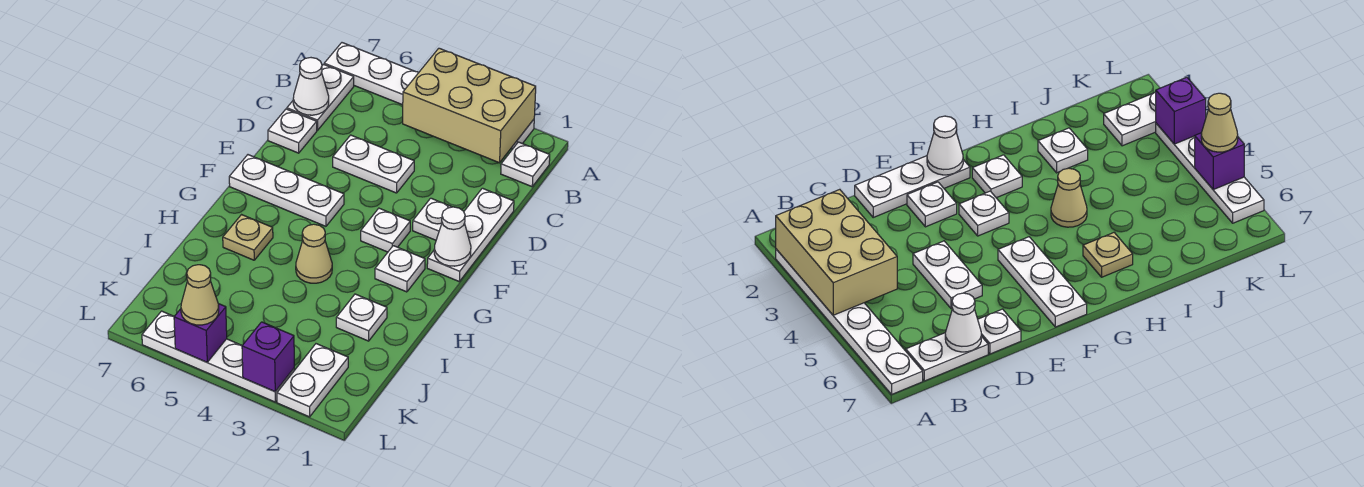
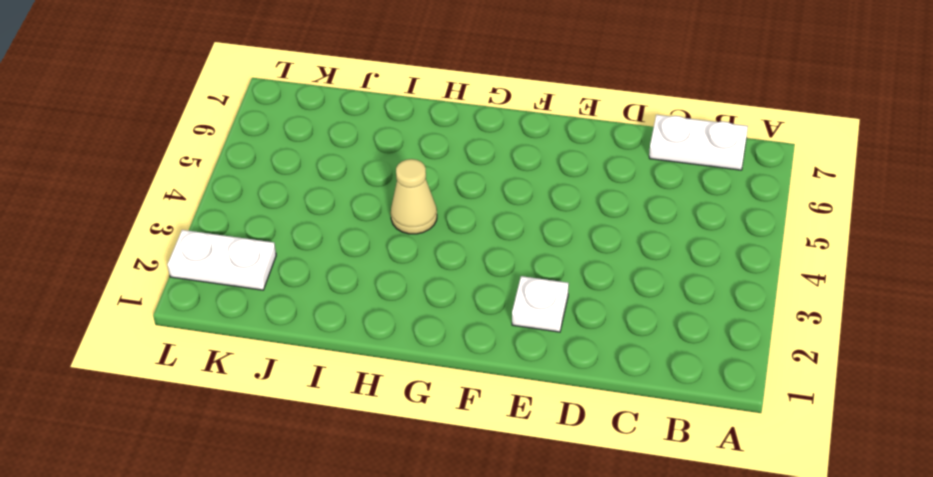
none -> white plate A2:A7 level 1
none -> white plate B1 level 1
none -> white plate D1:F1 level 1

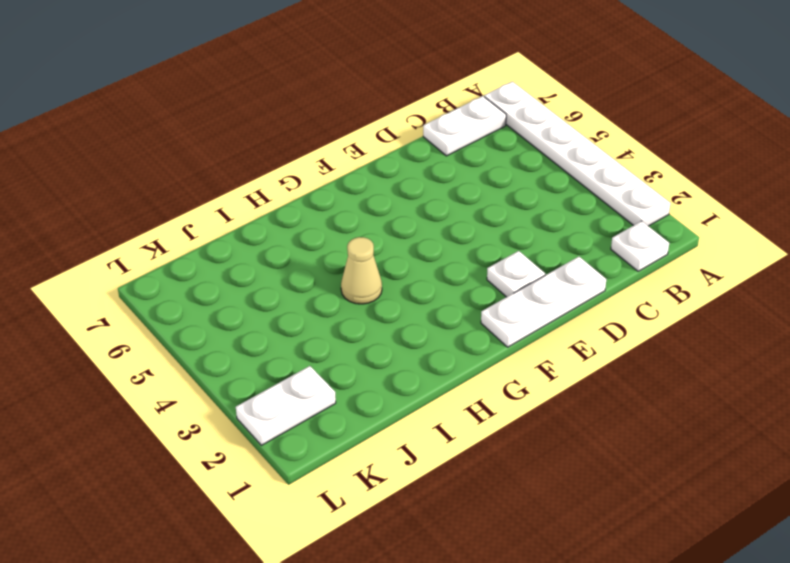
none -> white plate D4:D5 level 1
none -> white plate D7 level 1
none -> white plate F3 level 1

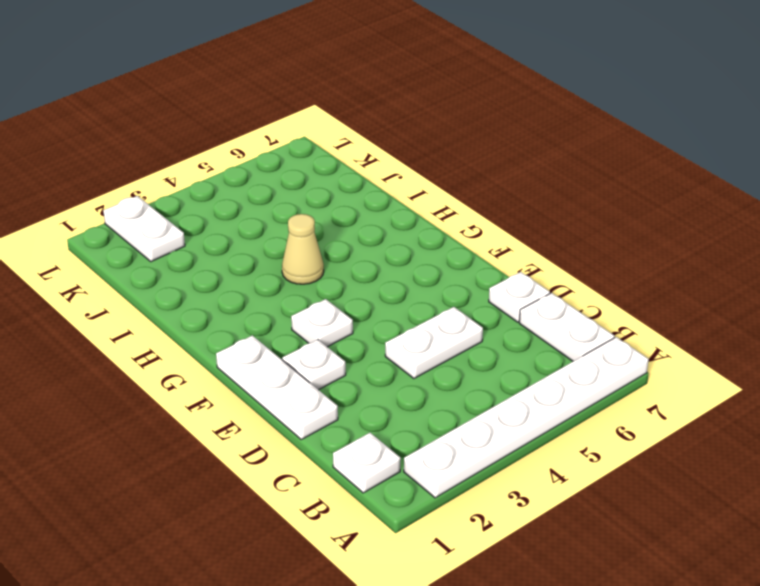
none -> white plate F5:F7 level 1
none -> white plate G2 level 1
none -> tan plate H6 level 1

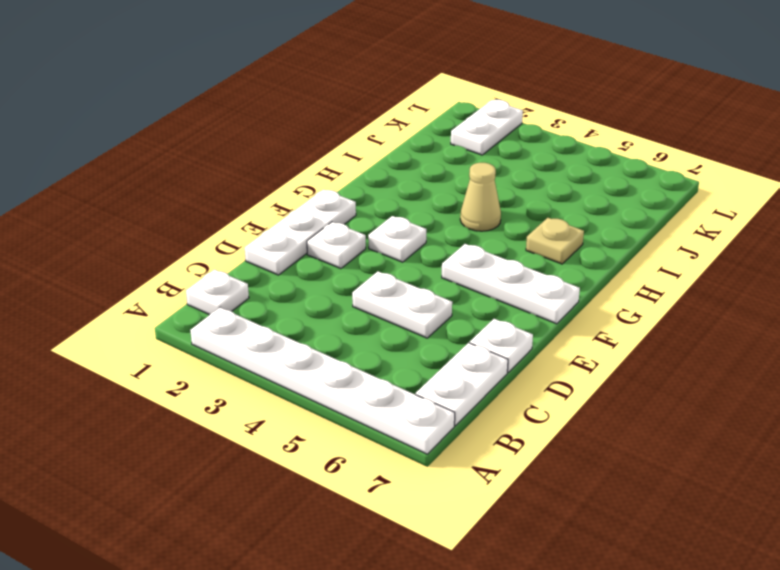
none -> white plate G2 level 1
none -> white plate I2 level 1
none -> white plate L3:L6 level 1

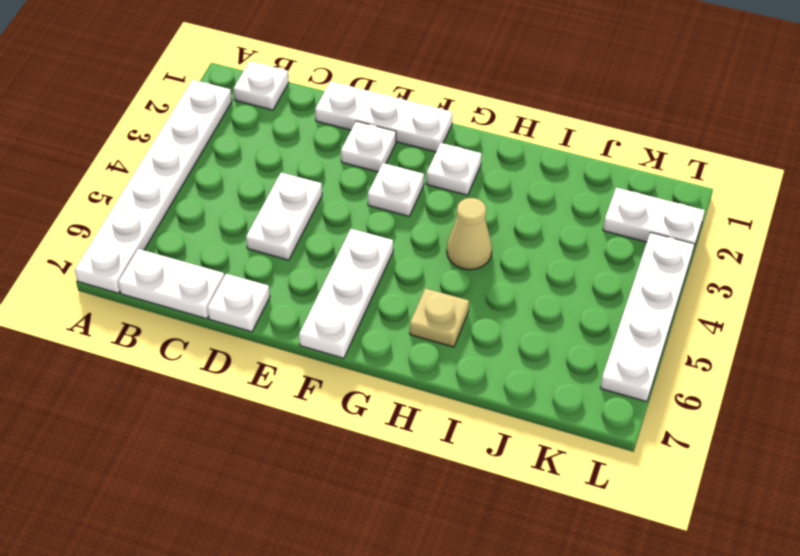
none -> white plate I2 level 1
none -> tan brick A2:B4 level 2
none -> white cone C7 level 2

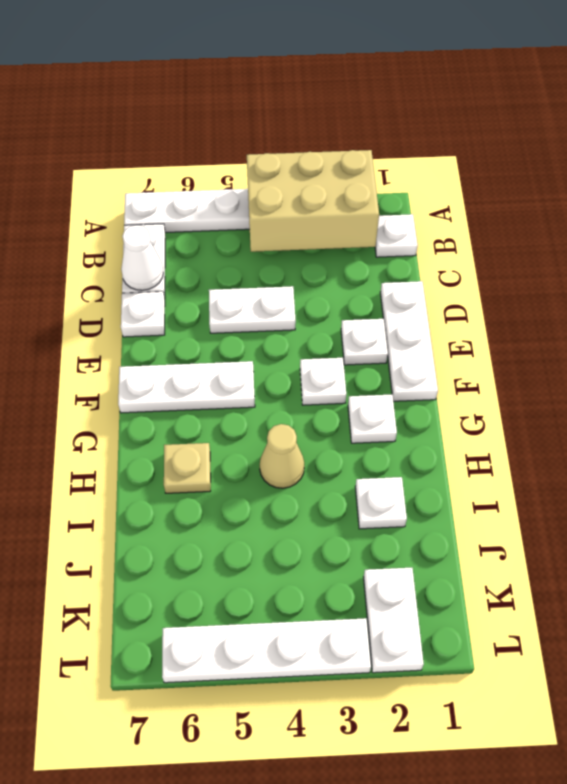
none -> white cone F1 level 2
none -> purple brick L3 level 2
none -> purple brick L5 level 2

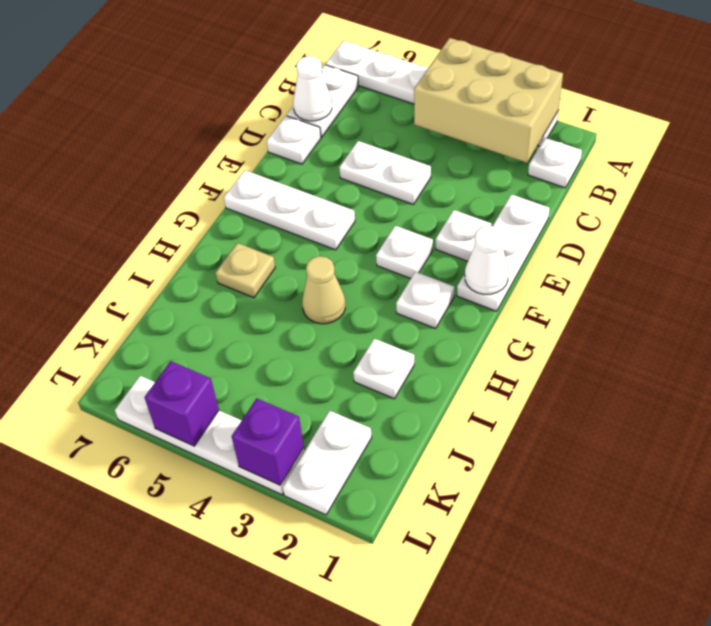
none -> tan cone L5 level 3

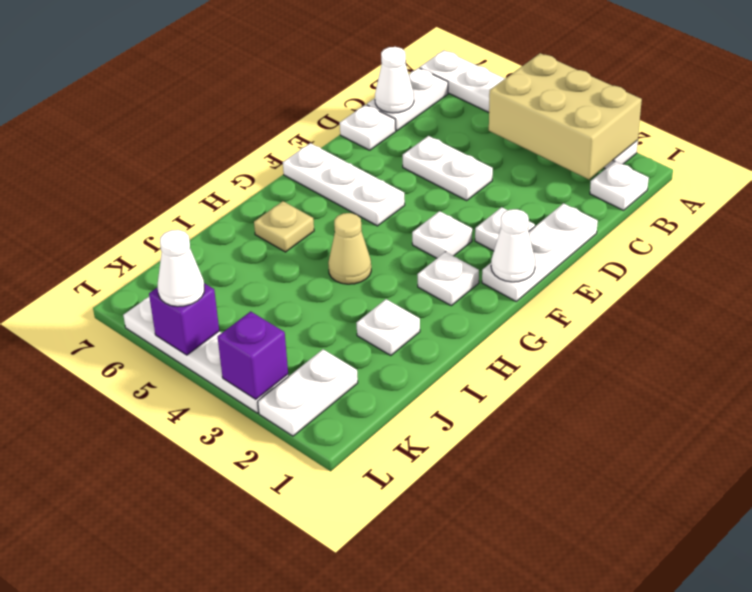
white cone L5 level 3 -> tan cone L5 level 3

